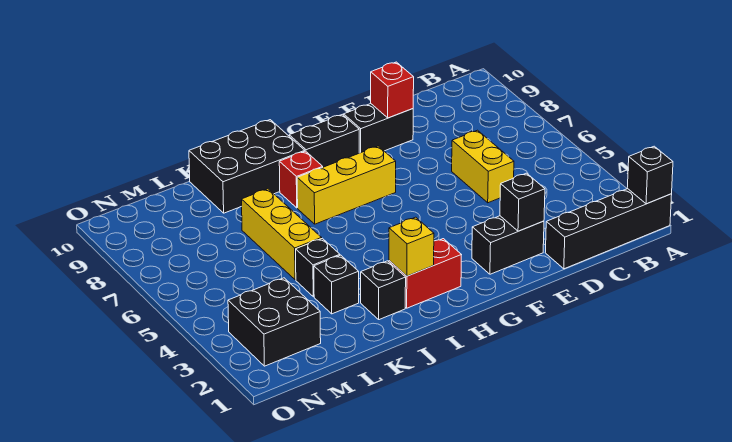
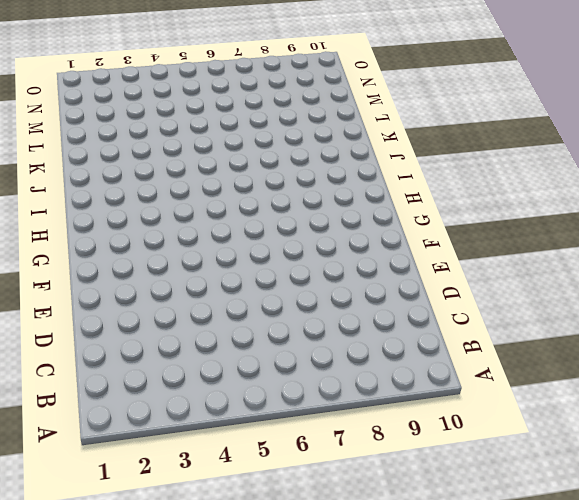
none -> black brick A1:D1 level 1
none -> yellow brick D5:D6 level 1
none -> black brick E2:F2 level 1

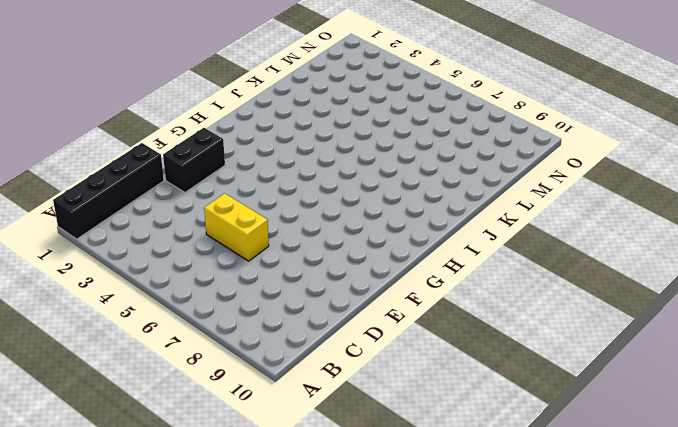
none -> black brick E9:F9 level 1
none -> yellow brick G7:I7 level 1
none -> black brick G9:H9 level 1

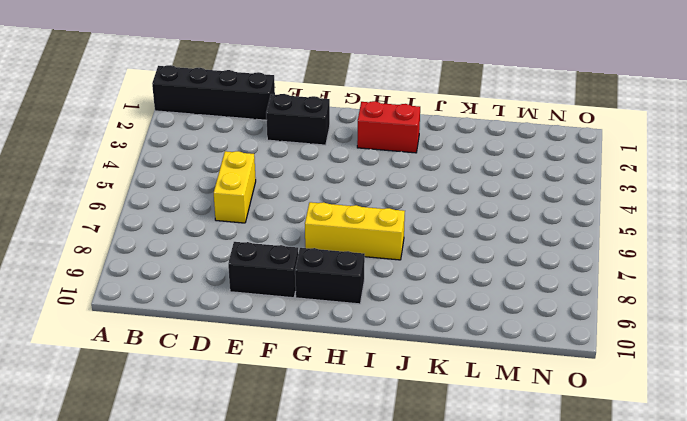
none -> red brick I8 level 1
none -> black brick I9:K10 level 1
none -> black brick J2 level 1

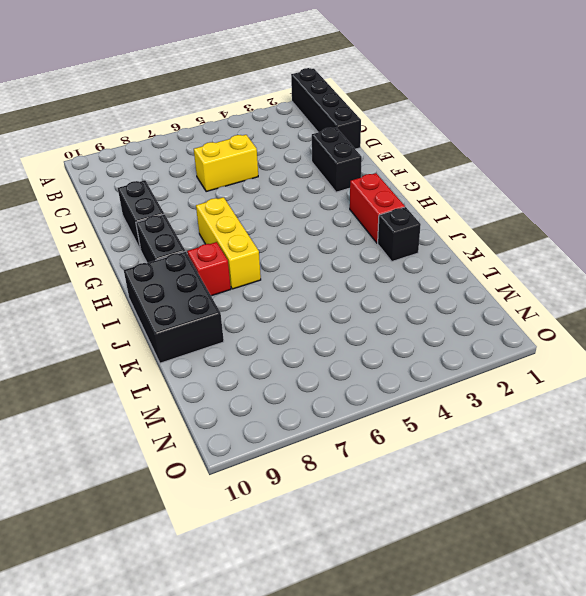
none -> black brick K3 level 1
none -> black brick K4 level 1
none -> yellow brick K5:K7 level 1

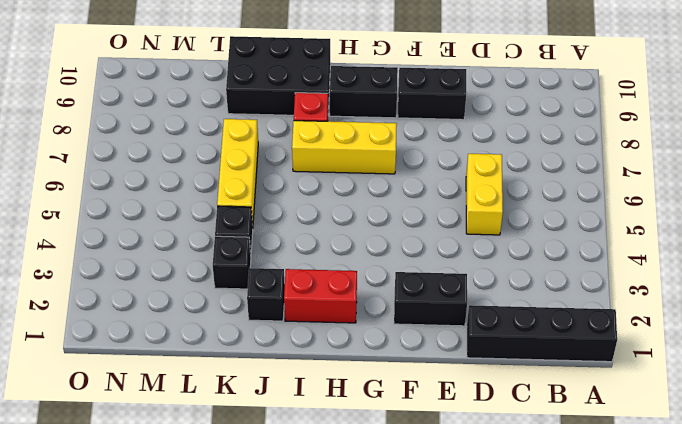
none -> black brick M2:N3 level 1
none -> black brick A1 level 2
none -> black brick E2 level 2

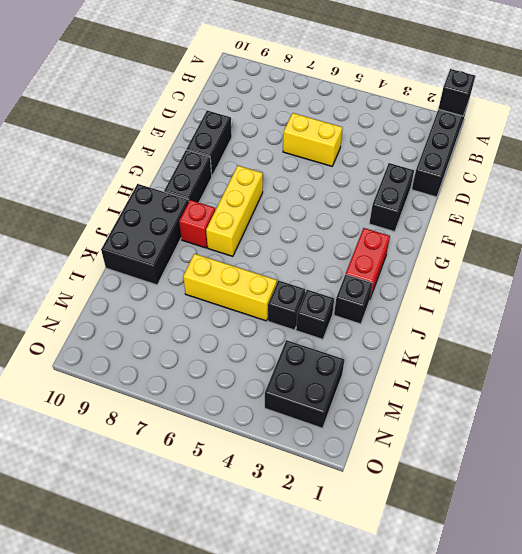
none -> black brick E2 level 2
none -> red brick E9 level 2
none -> yellow brick I2 level 2

